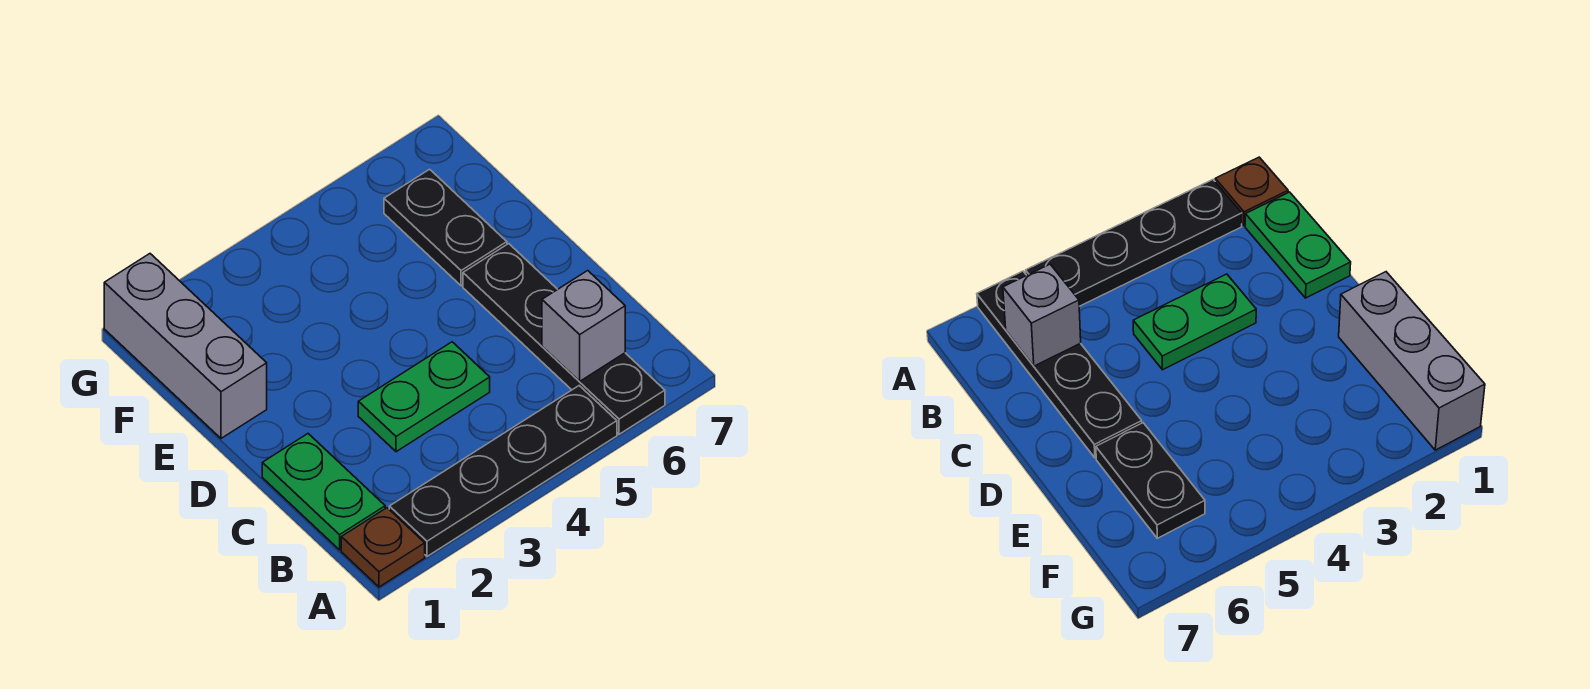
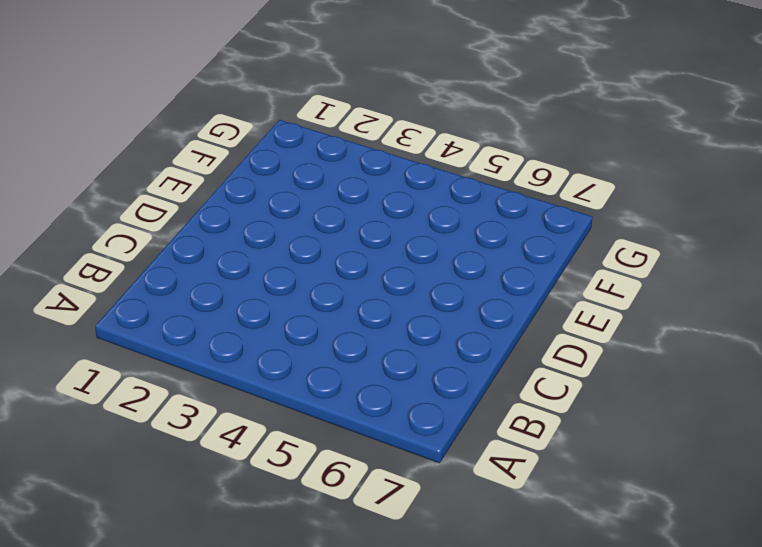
none -> brown plate A1 level 1
none -> black plate A2:A5 level 1

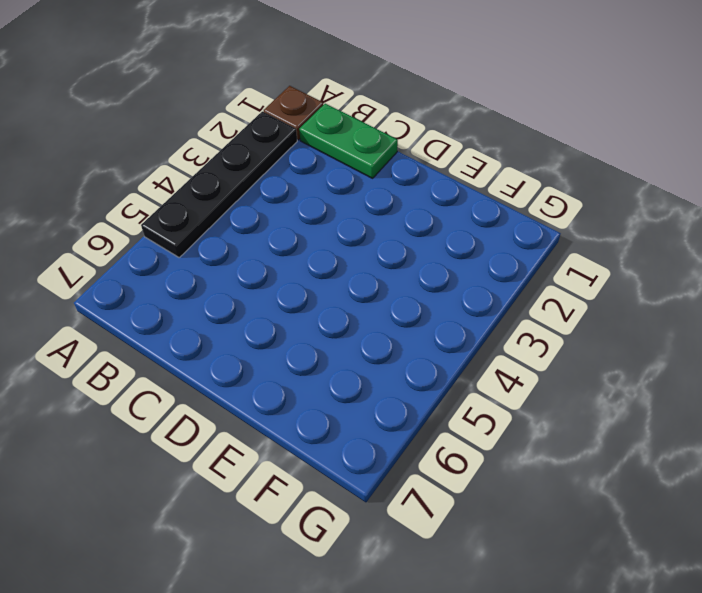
none -> black plate A6:D6 level 1
none -> green plate C3:C4 level 1

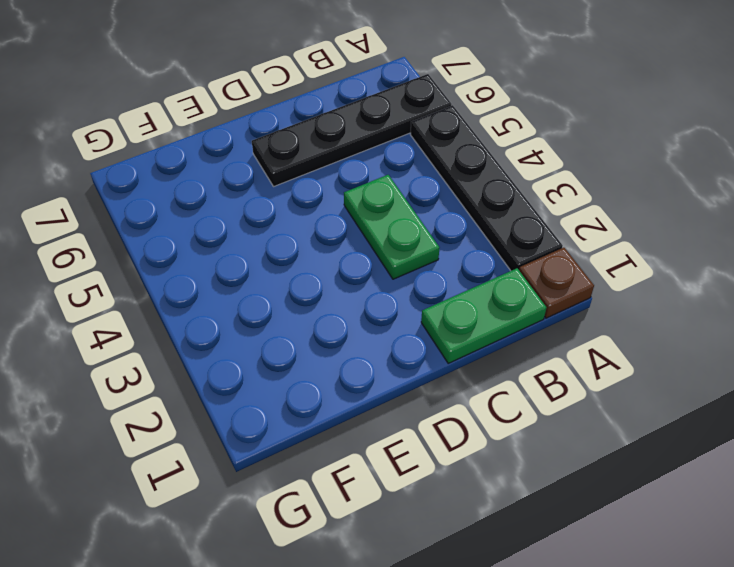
none -> grey brick E1:G1 level 1
none -> black plate E6:F6 level 1

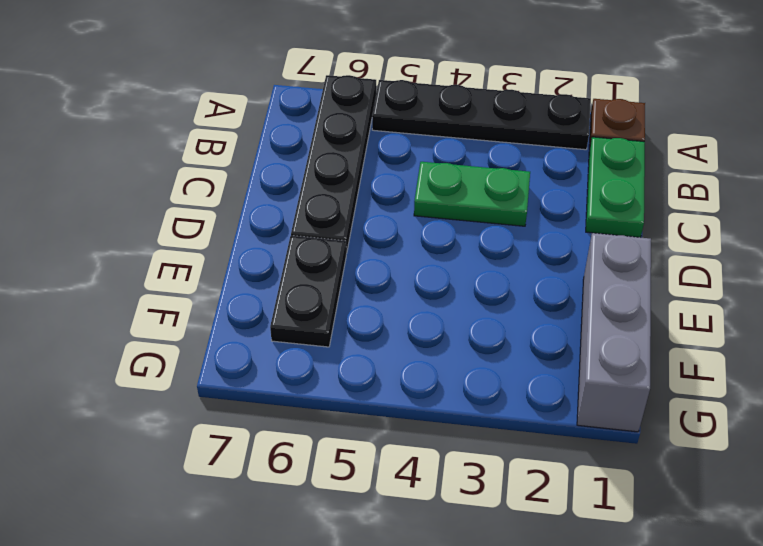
none -> grey brick B6 level 2

